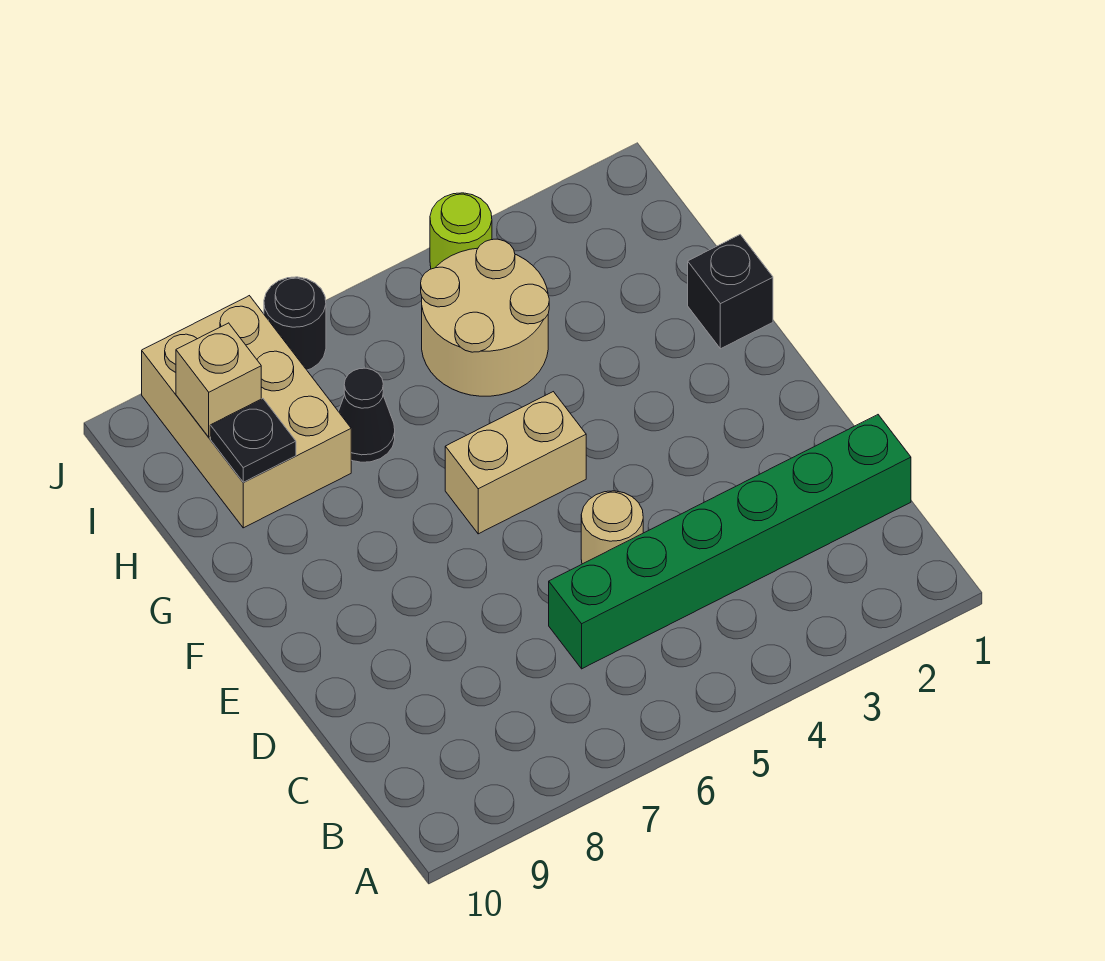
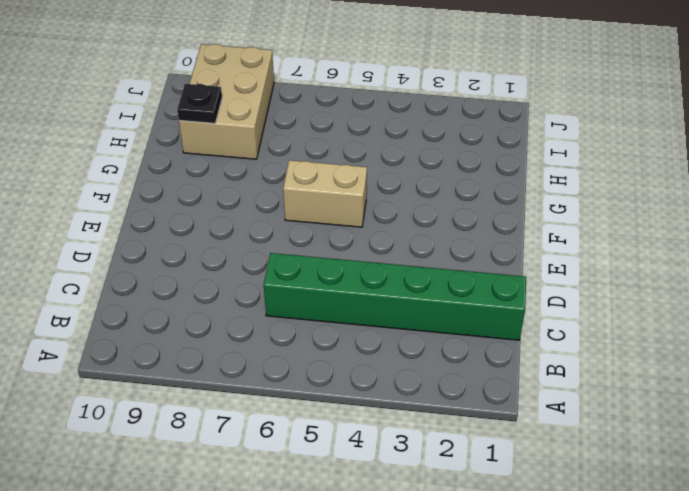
none -> tan round brick D5 level 1
none -> black brick G1 level 1

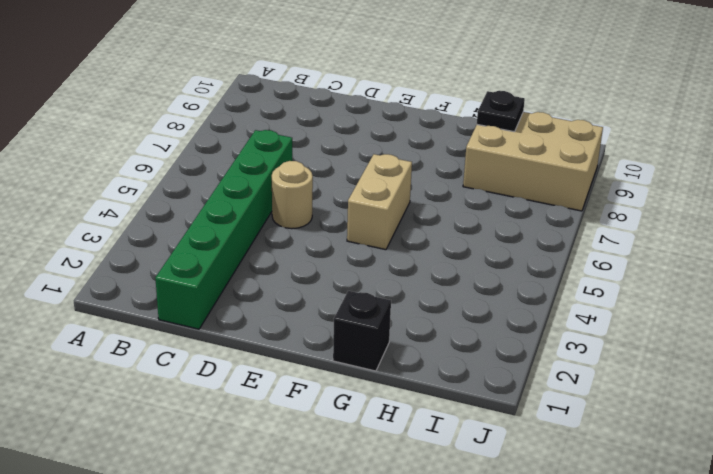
none -> tan round brick H4:I5 level 1
none -> black cone H7 level 1

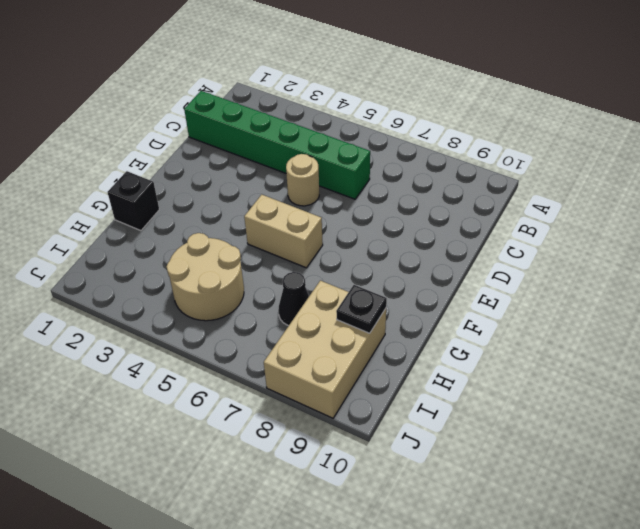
none -> lime round brick J4 level 1
none -> black round brick J7 level 1

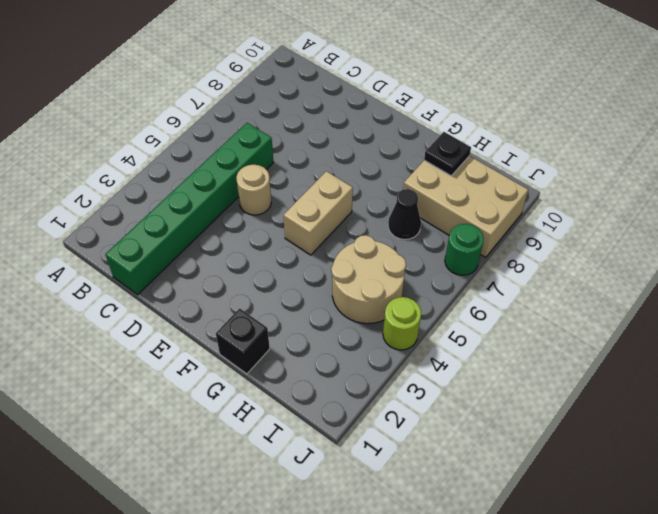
green round brick J7 level 1 -> black round brick J7 level 1
none -> tan brick I9 level 2

